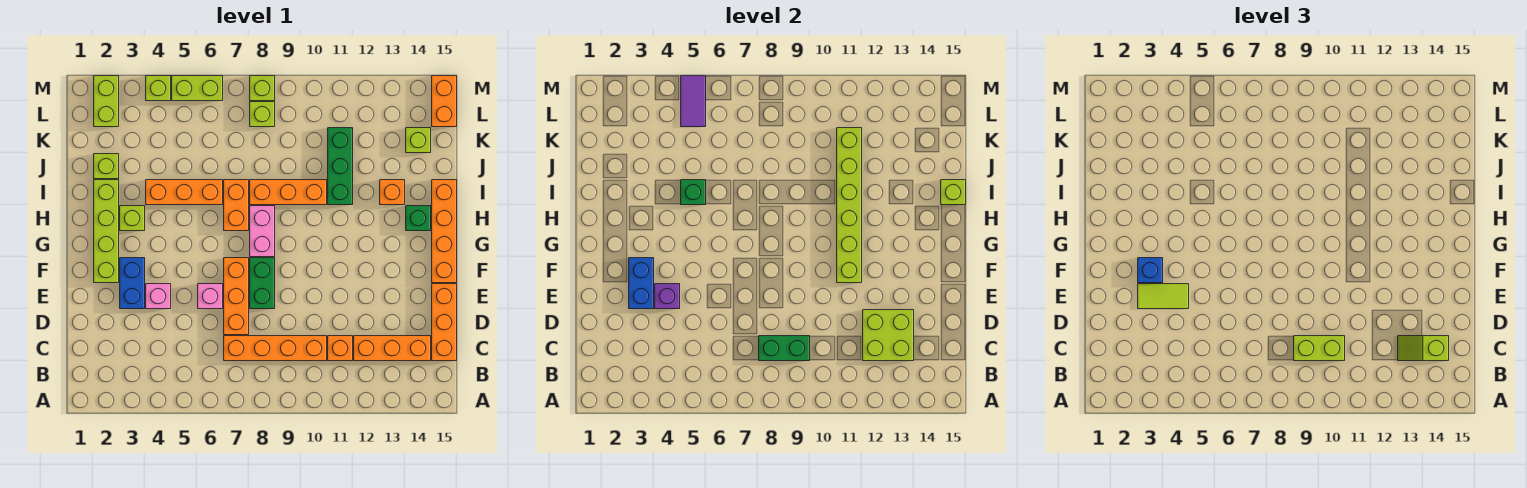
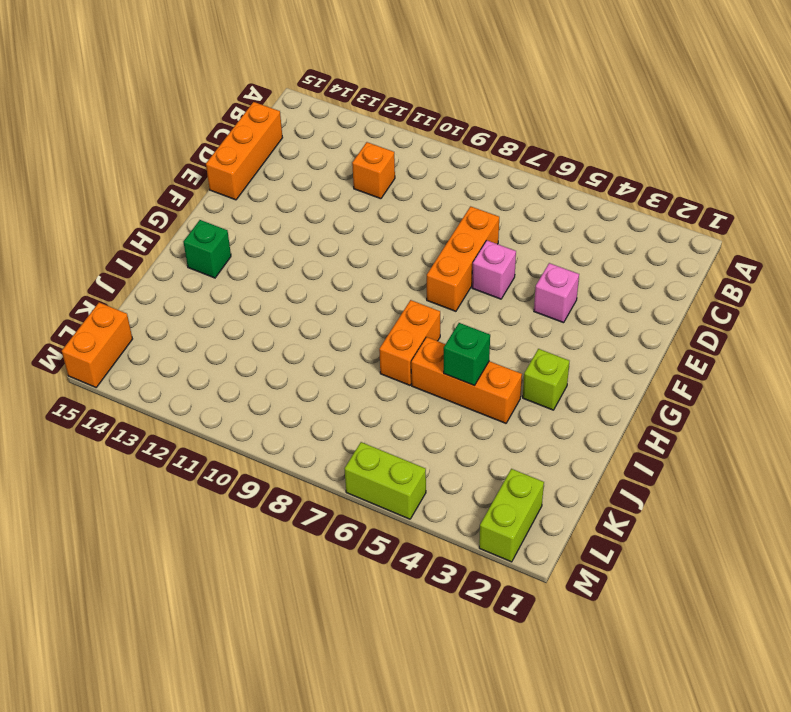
none -> orange brick C7:C10 level 1
none -> orange brick C12:C14 level 1
none -> blue brick E3:F3 level 1
none -> green brick E8:F8 level 1

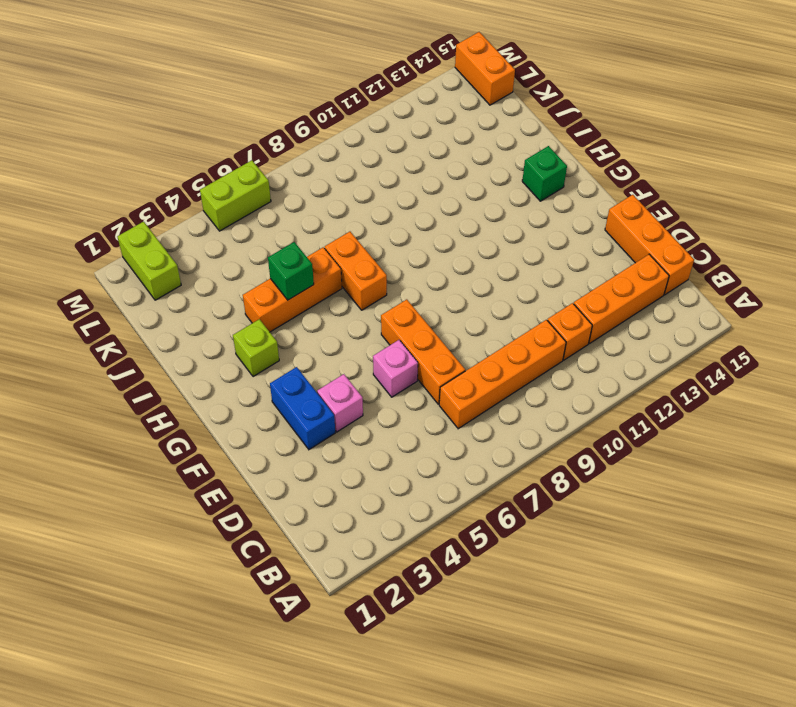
none -> green brick E8:F8 level 1
none -> lime brick F2:I2 level 1
none -> orange brick F15:I15 level 1
none -> pink brick G8:H8 level 1

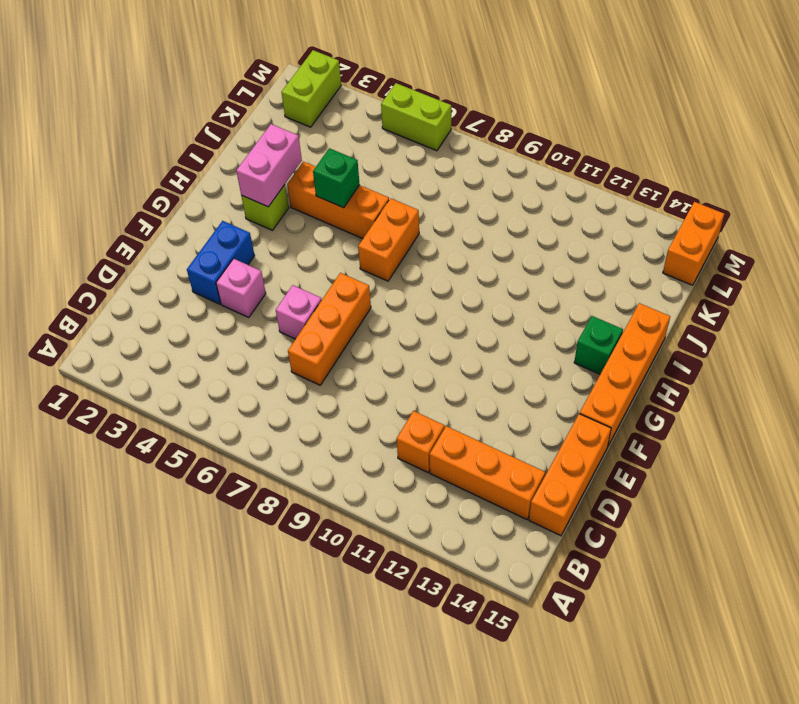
pink brick H3:I3 level 2 -> pink brick G8:H8 level 1
none -> orange brick C7:C10 level 1
none -> green brick E8:F8 level 1
none -> lime brick F2:I2 level 1
none -> orange brick I8:I10 level 1

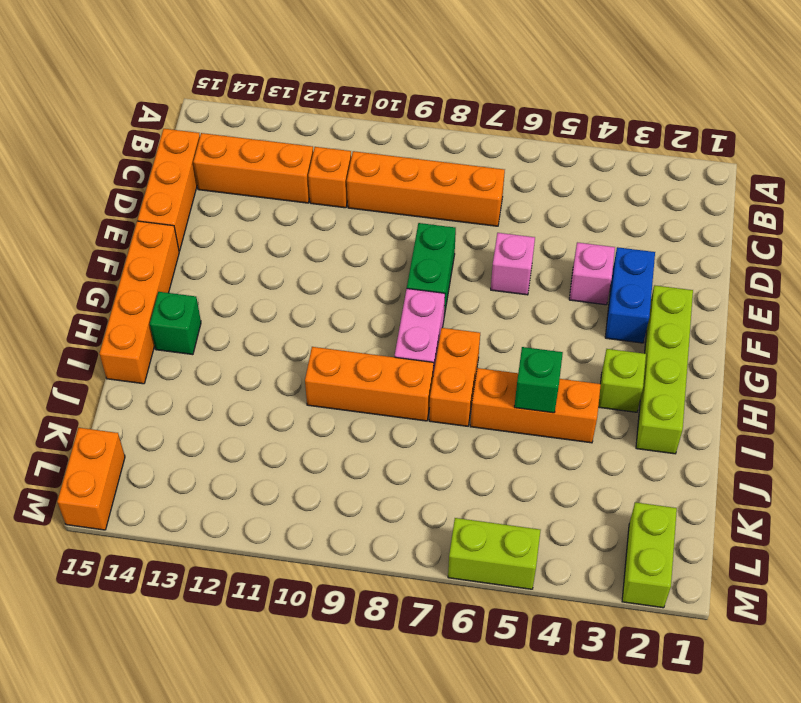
none -> orange brick D7:F7 level 1
none -> green brick I11:K11 level 1
none -> orange brick I13 level 1
none -> lime brick J2 level 1

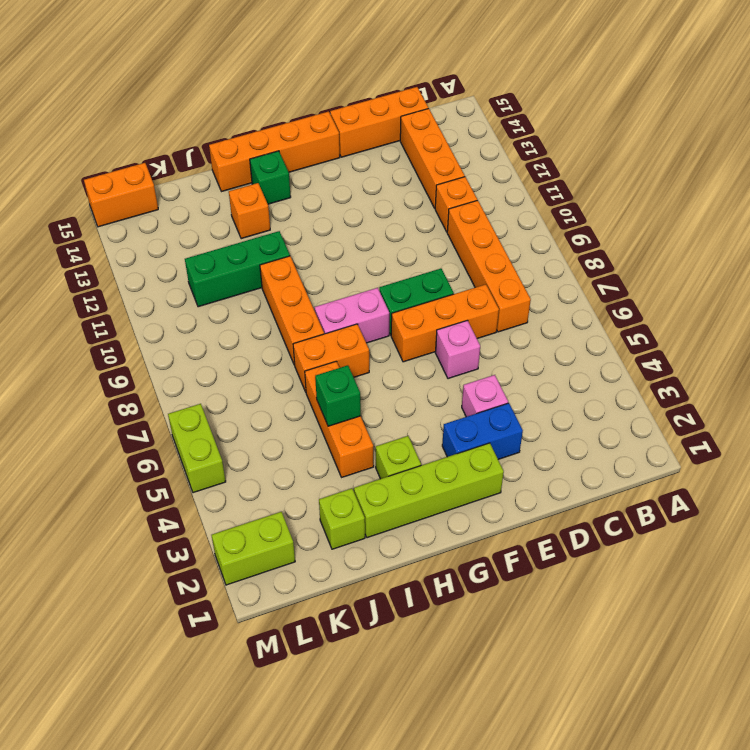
none -> lime brick K14 level 1
none -> lime brick L8 level 1
none -> lime brick M4 level 1
none -> lime brick M8 level 1

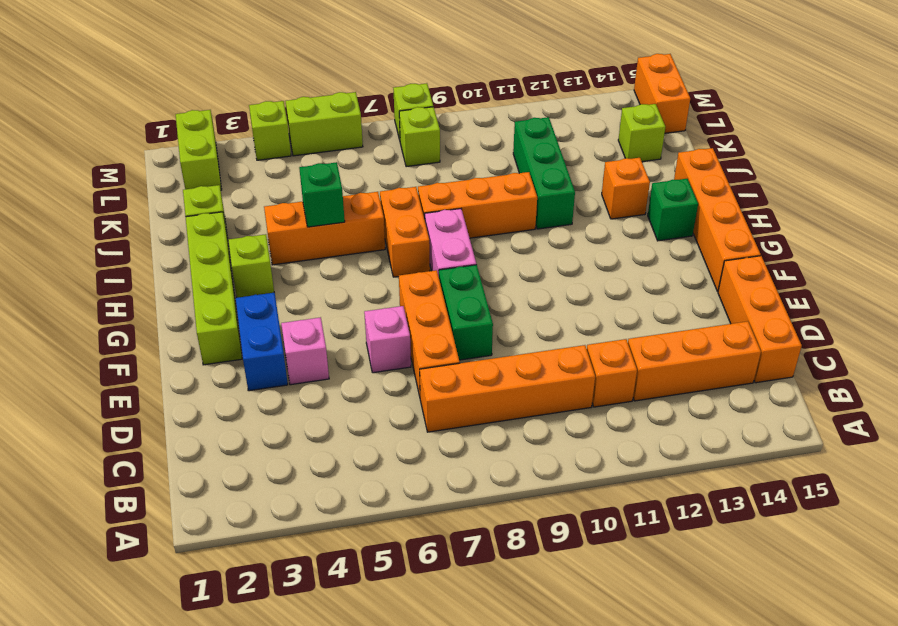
none -> green brick C8:C9 level 2
none -> lime brick C12:D13 level 2
none -> blue brick E3:F3 level 2
none -> purple brick E4 level 2

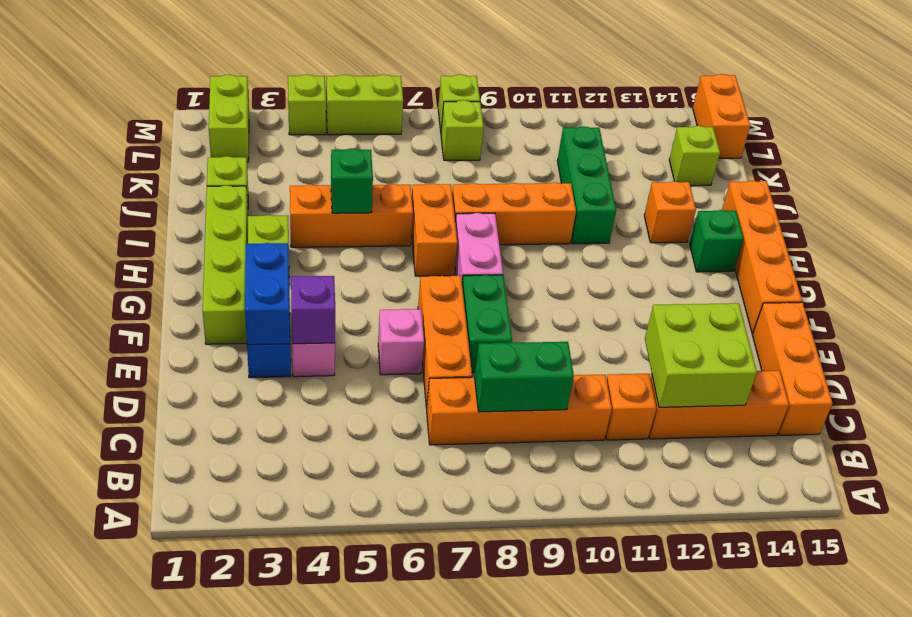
none -> lime brick F11:K11 level 2
none -> lime brick I15 level 2
none -> purple tile L5:M5 level 2
none -> lime brick C9:C10 level 3

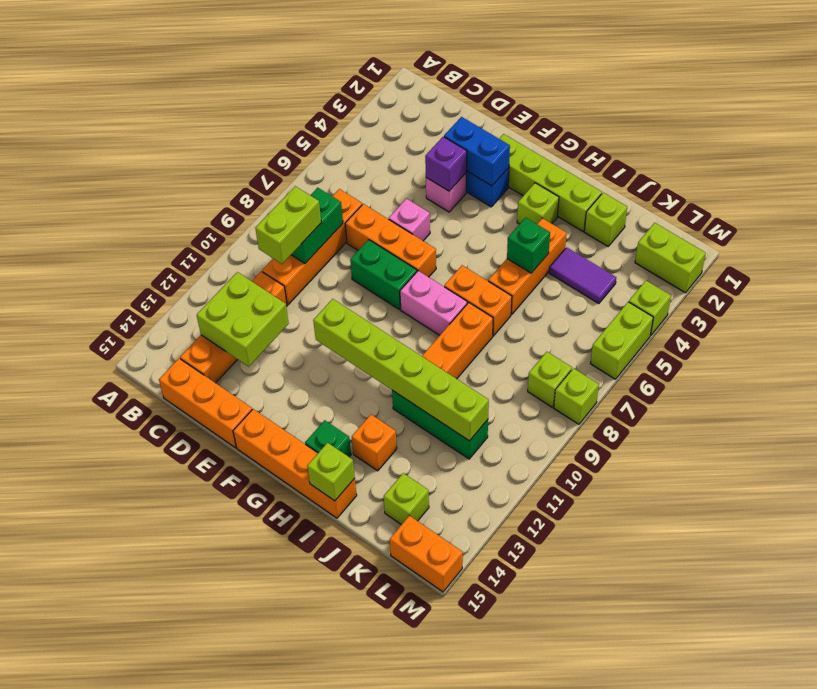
purple tile J4:K4 level 1 -> purple tile L5:M5 level 2
none -> lime slope C13:C14 level 3 top 14
none -> lime tile E3:E4 level 3
none -> blue brick F3 level 3

